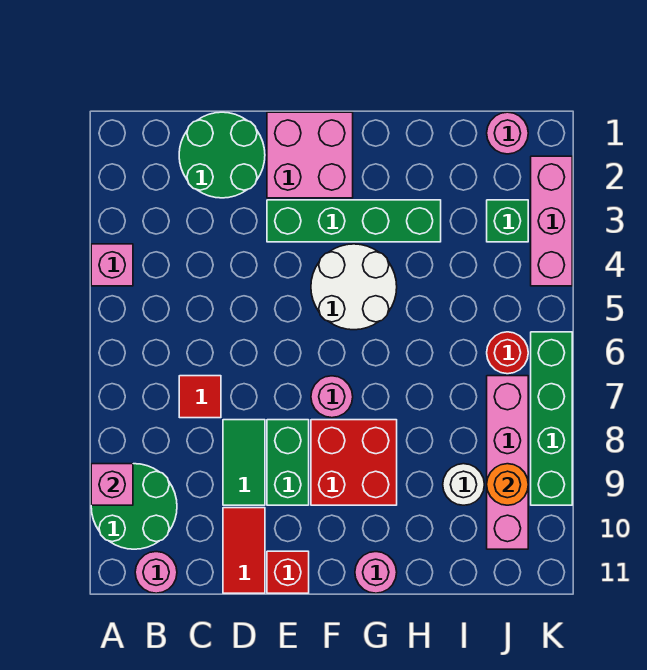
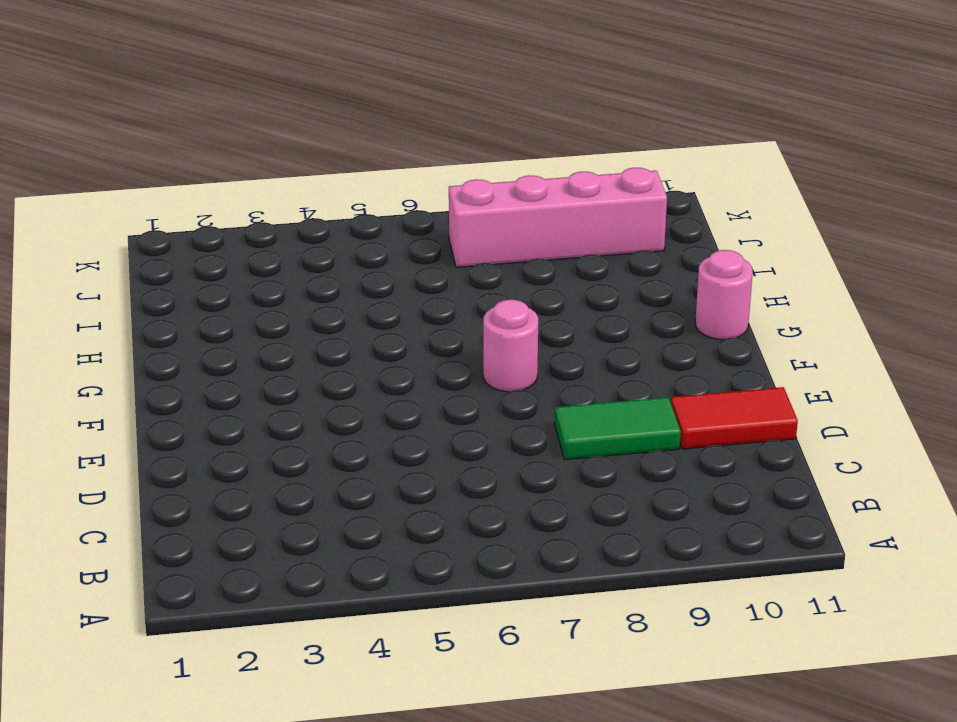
none -> pink brick A4 level 1
none -> green round brick A9:B10 level 1
none -> pink round brick B11 level 1

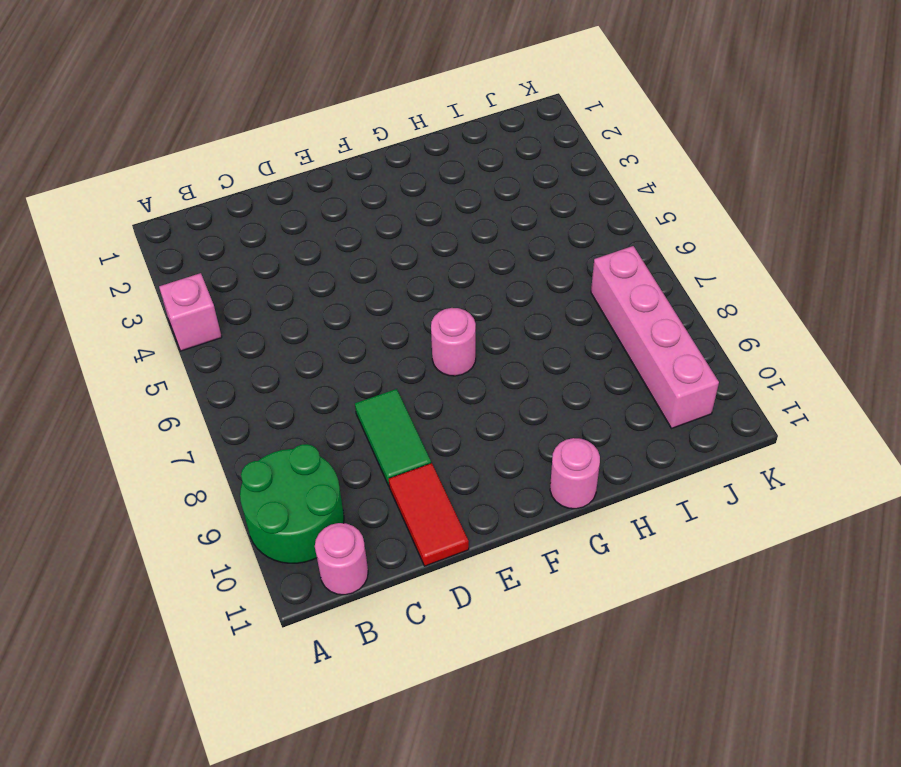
none -> green round brick C1:D2 level 1
none -> red tile C7 level 1
none -> pink brick E1:F2 level 1

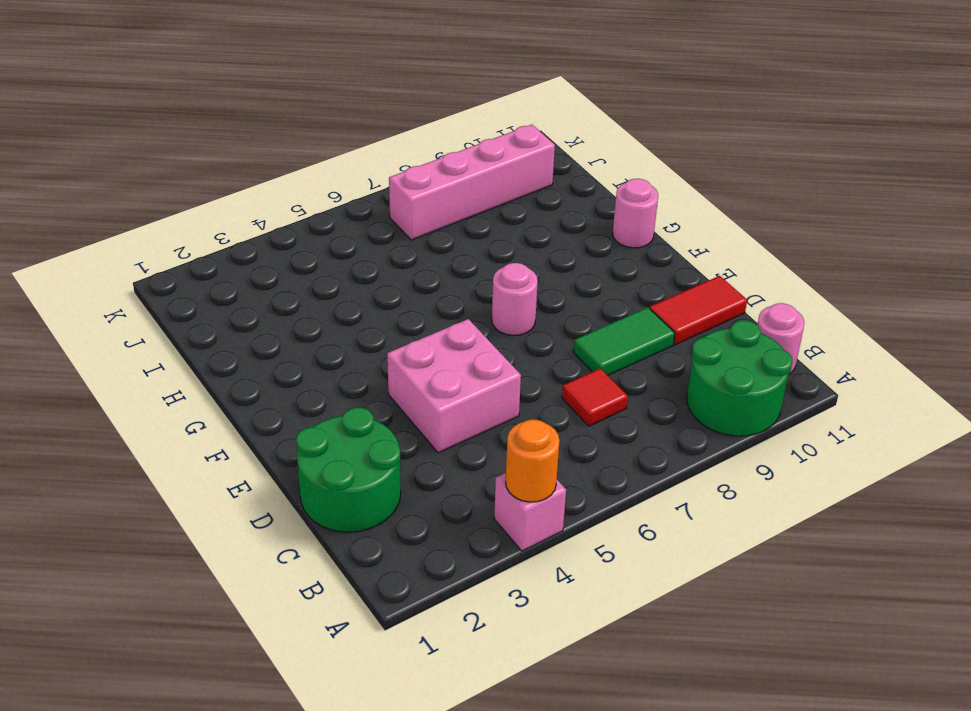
orange round brick A4 level 2 -> orange round brick J9 level 2
pink brick D4:E5 level 1 -> pink brick E1:F2 level 1
none -> green brick E3:H3 level 1
none -> green brick E8:E9 level 1
none -> red brick E11 level 1

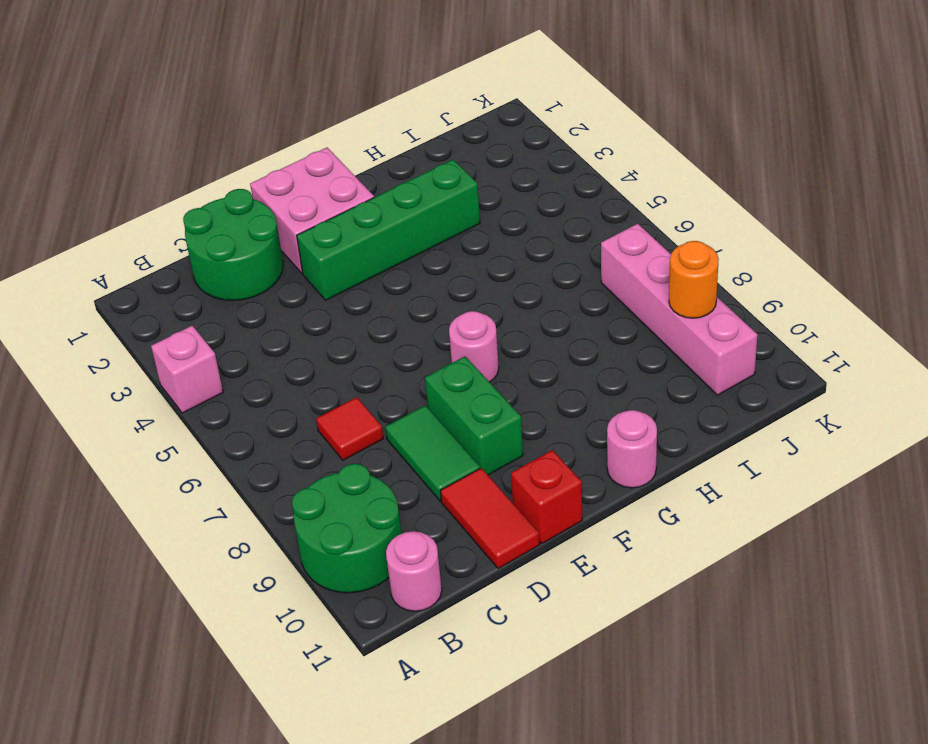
none -> white round brick F4:G5 level 1
none -> red brick F8:G9 level 1
none -> white round brick I9 level 1

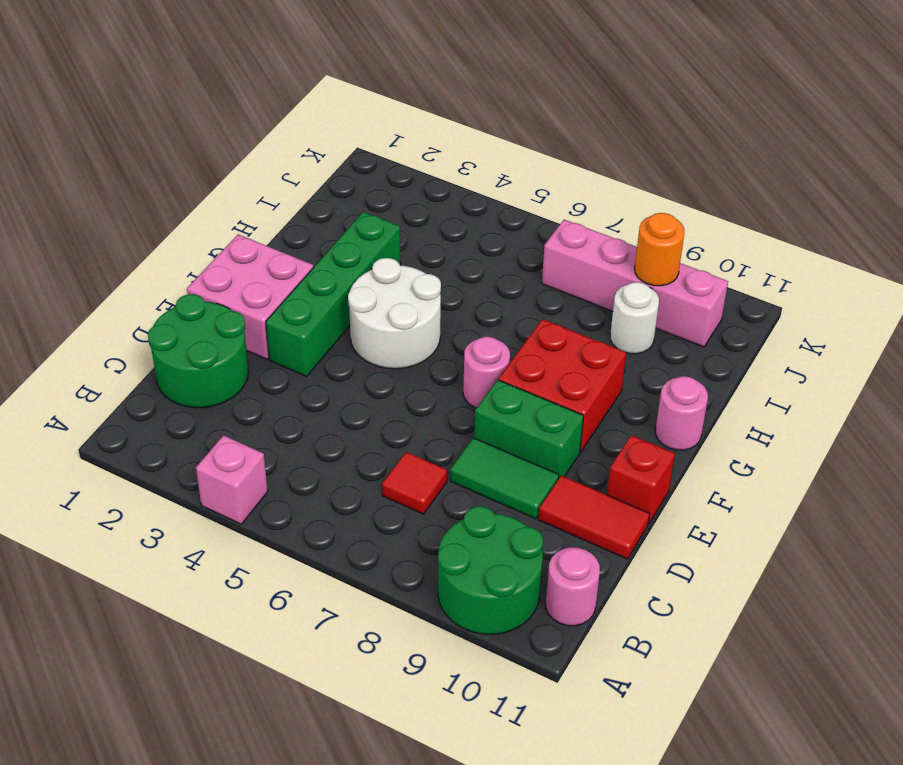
none -> pink round brick J1 level 1
none -> green brick J3 level 1
none -> red round brick J6 level 1

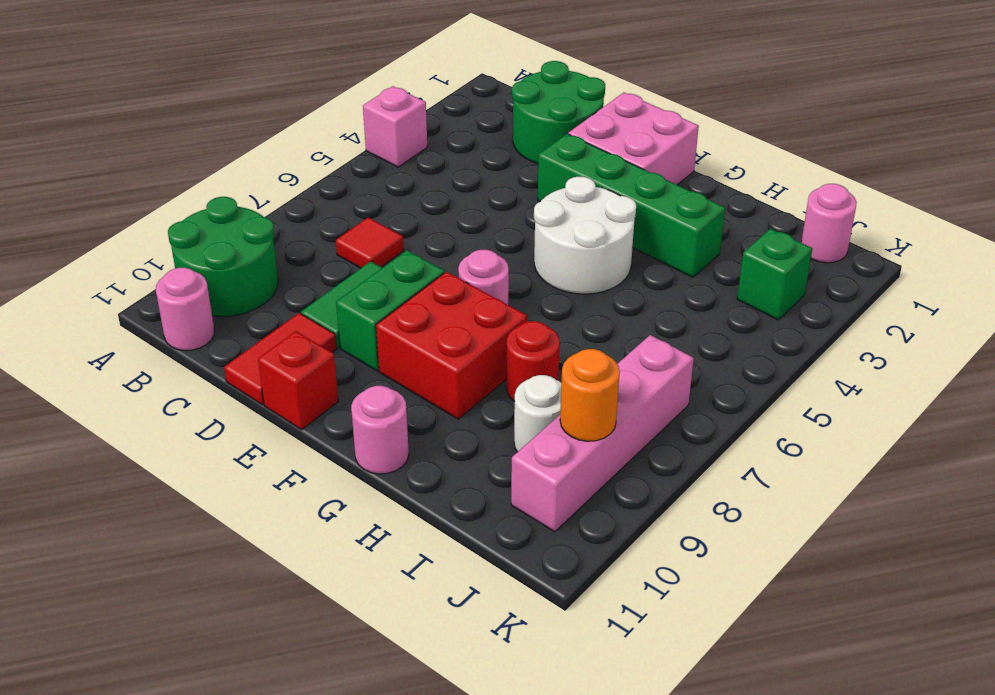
red round brick H8 level 1 -> red round brick J6 level 1
none -> pink brick K2:K4 level 1
none -> green brick K6:K9 level 1
none -> pink brick A9 level 2

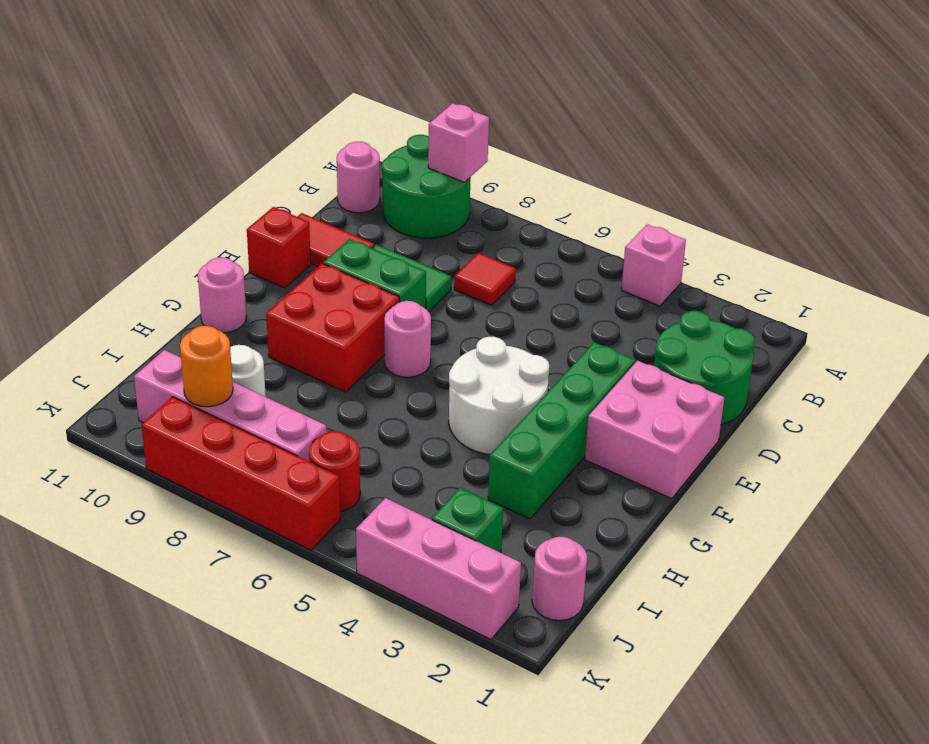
red brick K6:K9 level 1 -> green brick K6:K9 level 1

